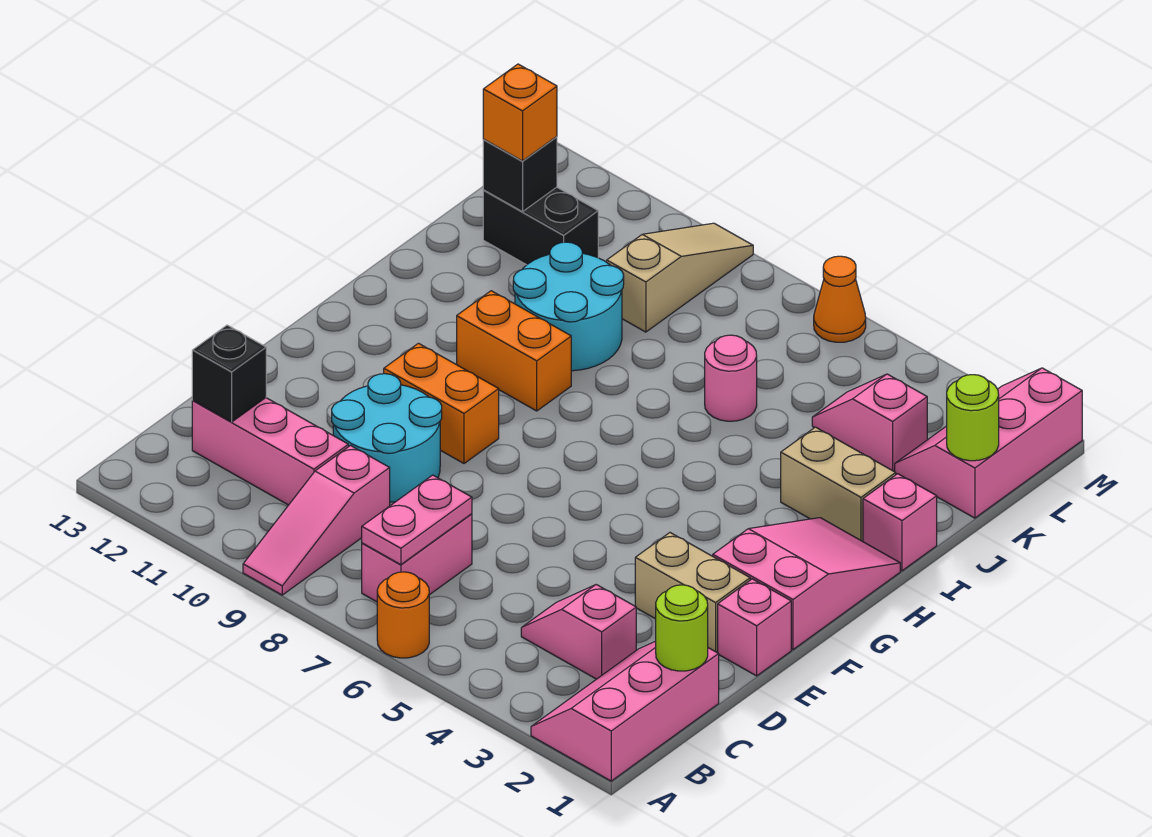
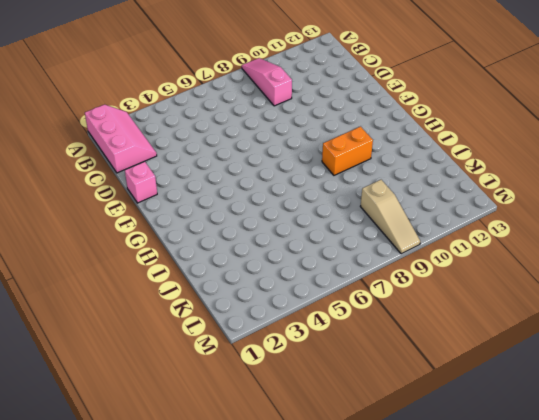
none -> orange round brick A6 level 1
none -> pink brick B7:C7 level 1
none -> pink slope C3:C4 level 1 top 3

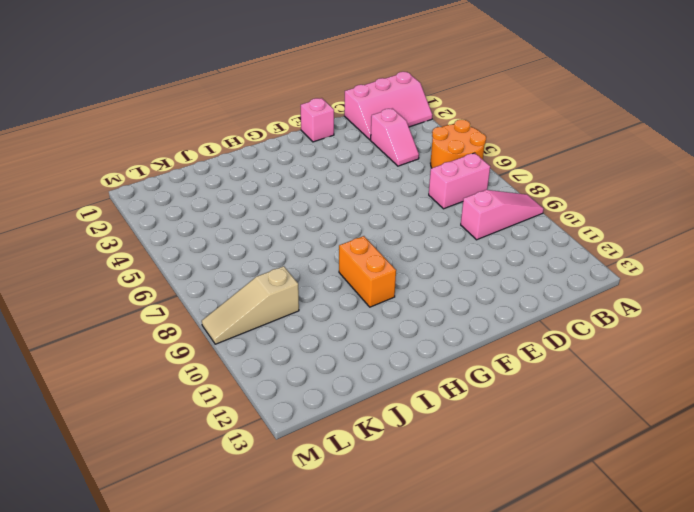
orange round brick A5:B6 level 1 -> orange round brick A6 level 1
none -> pink brick C10:C12 level 1
none -> cyan round brick D9:E10 level 1
none -> tan brick E2:E3 level 1

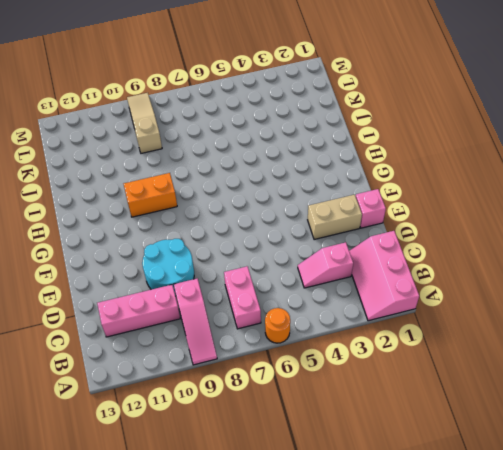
none -> pink slope F1:H2 level 1 top F
none -> orange brick F9:F10 level 1
none -> pink brick I1 level 1

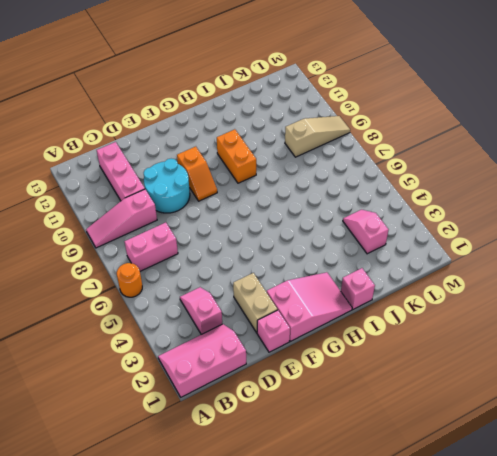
orange slope F9:F10 level 1 top 10 -> orange brick F9:F10 level 1
none -> tan brick I2:I3 level 1
none -> cyan round brick I9:J10 level 1
none -> pink round brick J6 level 1

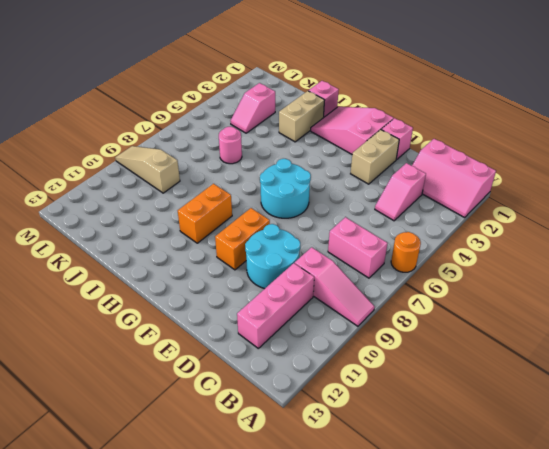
cyan round brick F6:G7 level 1 -> cyan round brick I9:J10 level 1
none -> pink slope K1:M2 level 1 top 1
none -> black brick K11:K12 level 1
none -> orange cone M6 level 1

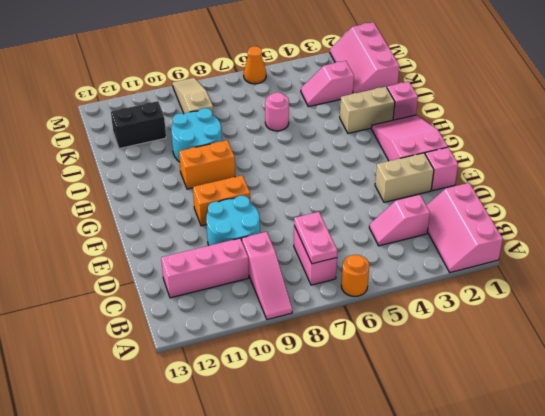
none -> lime round brick C1 level 2
none -> black brick C12 level 2
none -> lime round brick K1 level 2

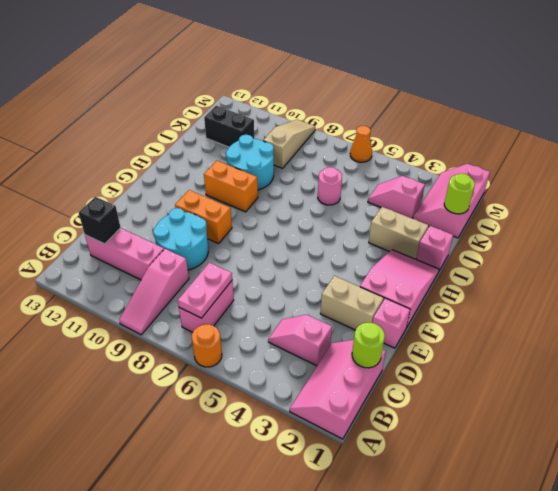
none -> black brick K12 level 2
none -> orange brick K12 level 3

